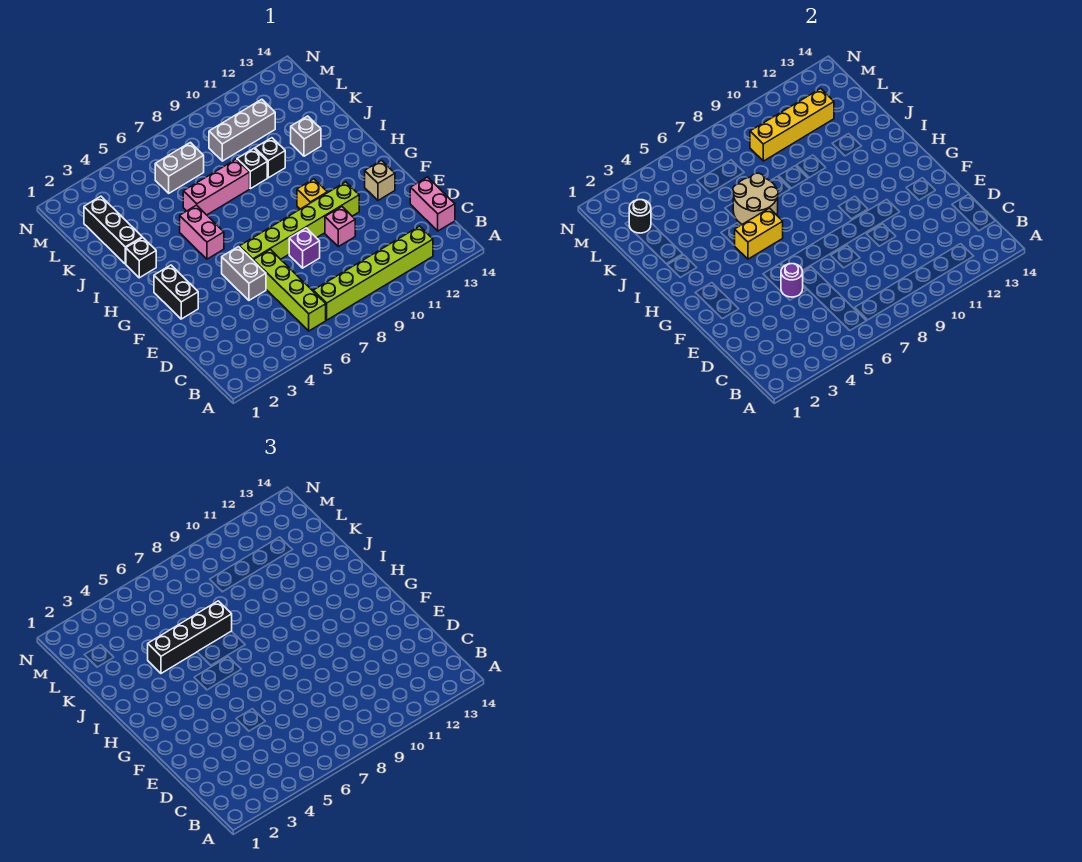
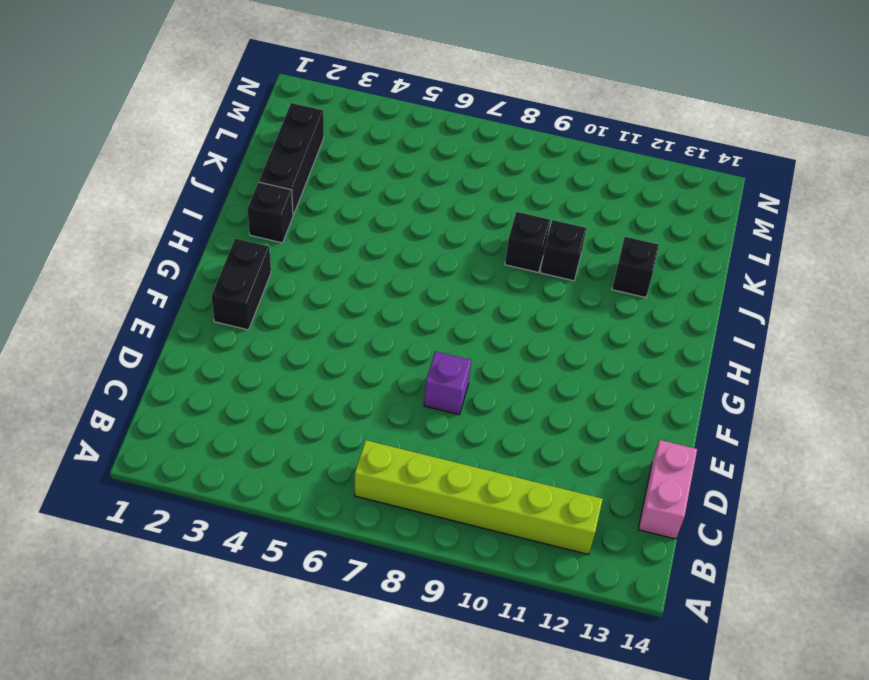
black brick J12 level 1 -> grey brick J12 level 1
none -> lime brick B6:E6 level 1
none -> grey brick E5:F5 level 1
none -> pink brick E10 level 1

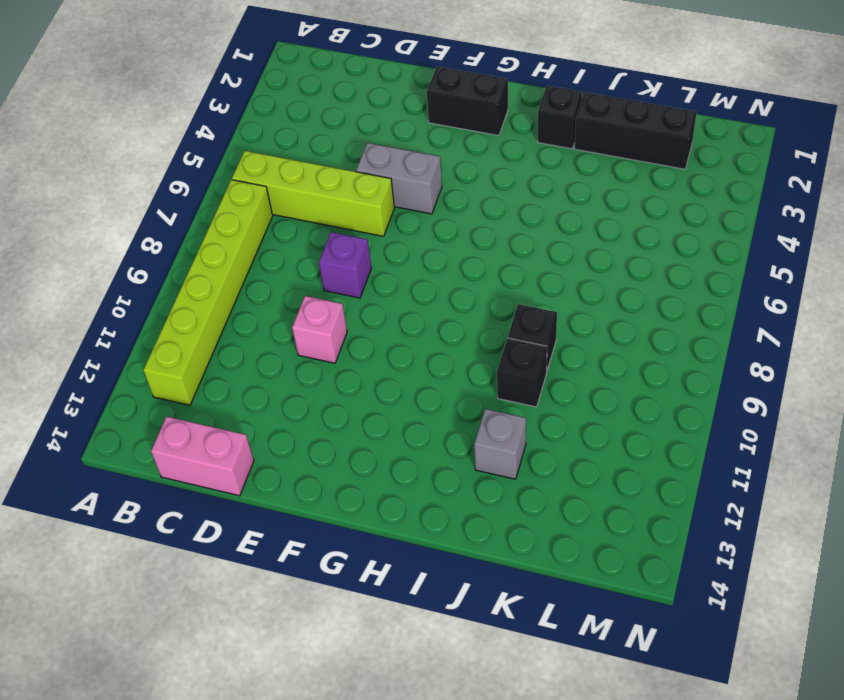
none -> lime brick F6:F11 level 1
none -> tan brick F13 level 1
none -> yellow brick G10 level 1

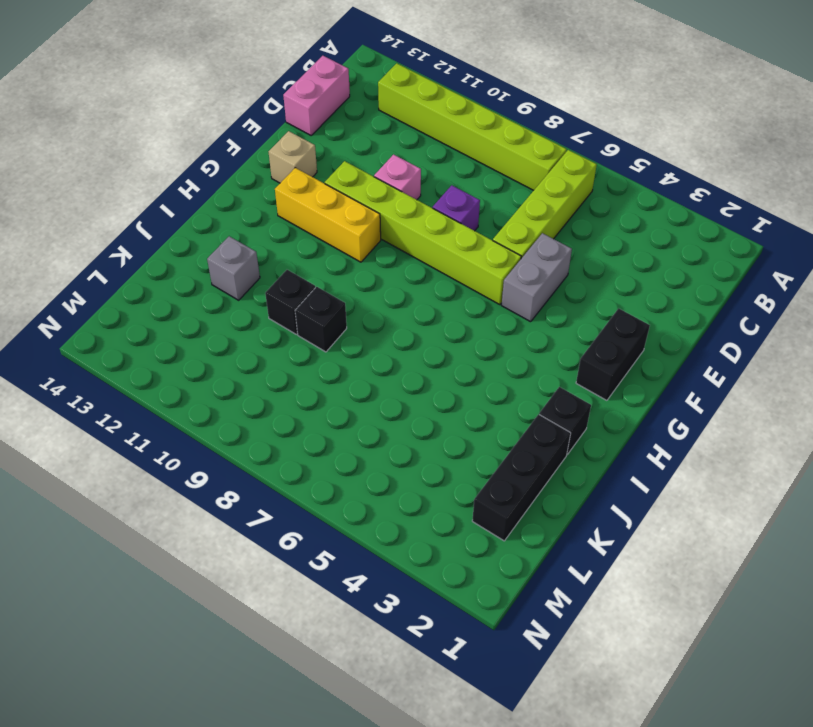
yellow brick G10:G12 level 1 -> yellow brick G10 level 1
none -> pink brick H5:I5 level 1
none -> pink brick J6:J8 level 1
none -> grey brick L6:L7 level 1

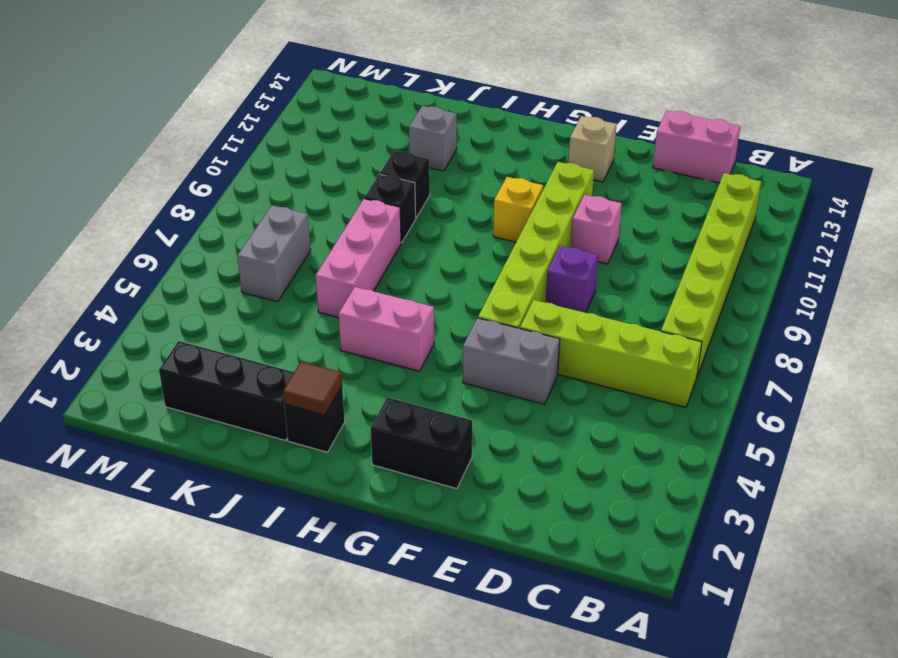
brown tile I2 level 2 -> none
none -> grey brick L9:L11 level 1
none -> purple round brick E5 level 2
none -> yellow brick H5:H6 level 2

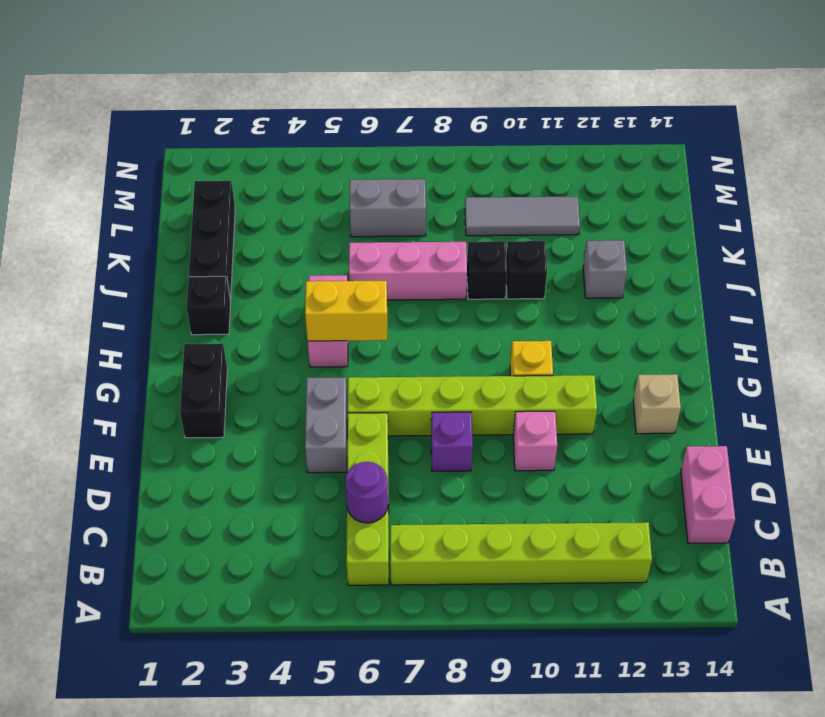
purple round brick C6 level 2 -> purple round brick E5 level 2
grey tile L9:L11 level 1 -> grey brick L9:L11 level 1
none -> tan round brick I6:J7 level 2
none -> black round brick L2 level 2
none -> yellow brick L9:L12 level 2

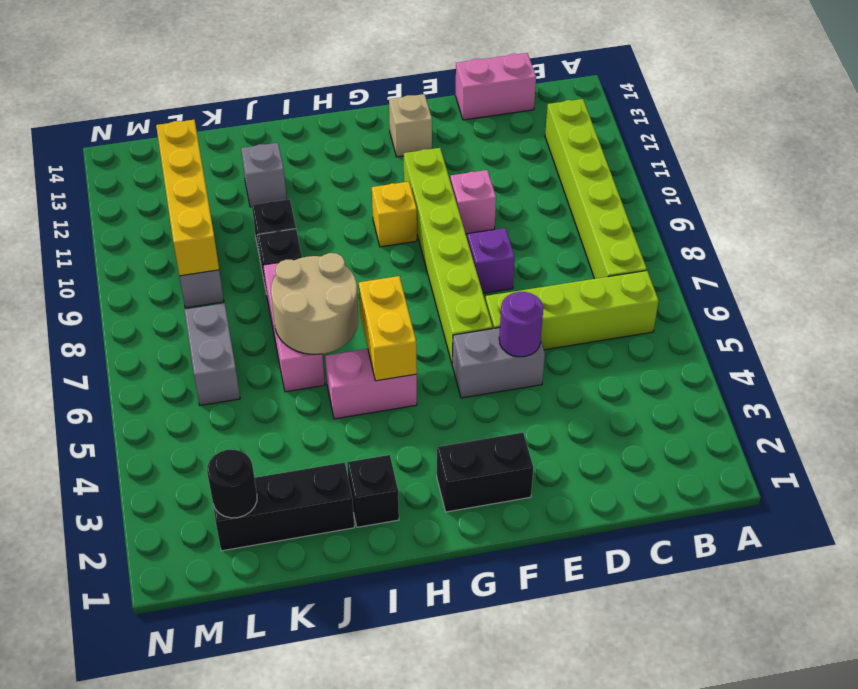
none -> black brick J4:J7 level 3

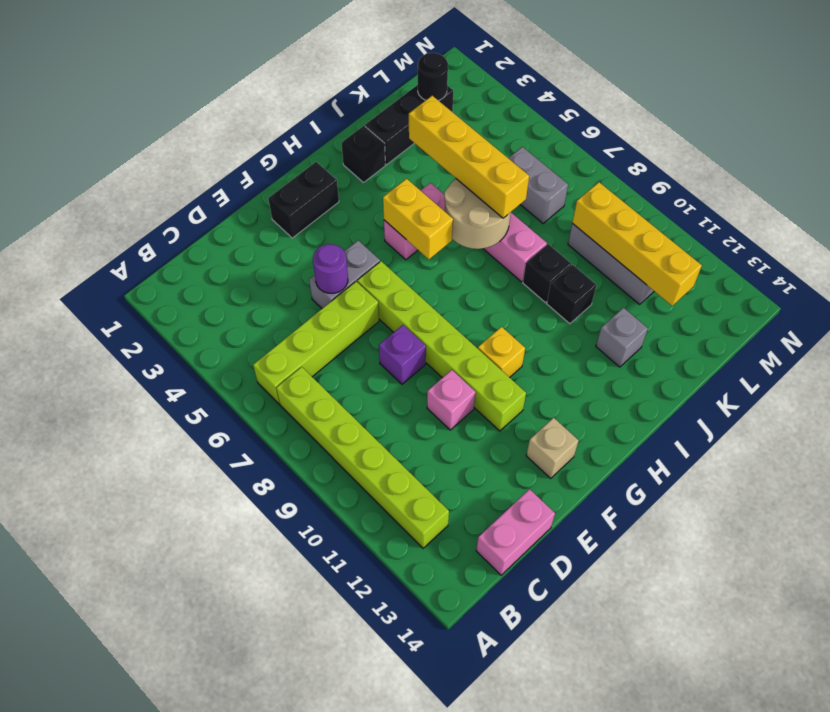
yellow brick J4:J7 level 3 -> black brick J4:J7 level 3

